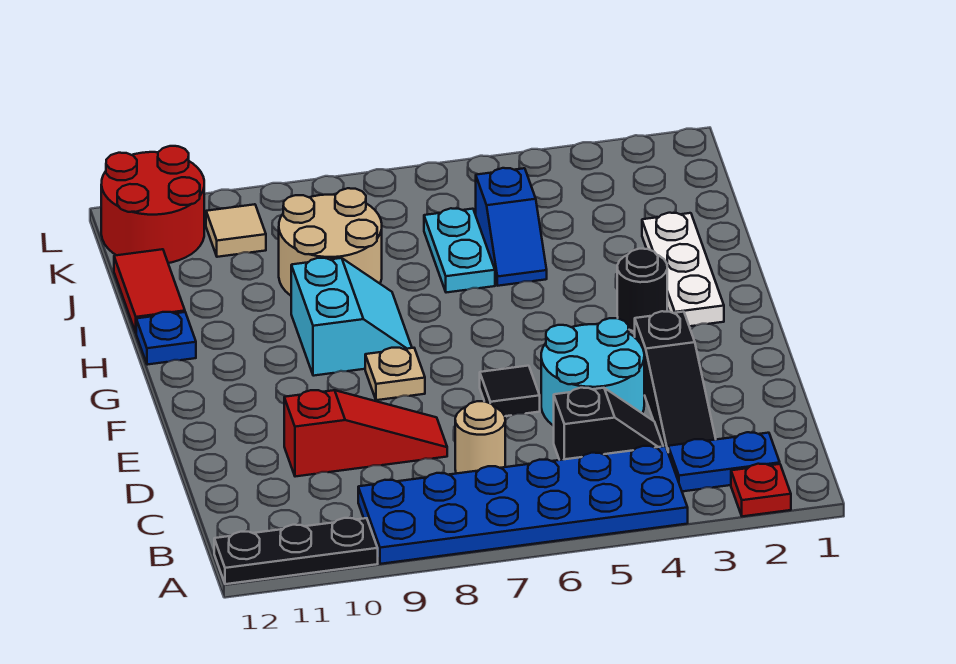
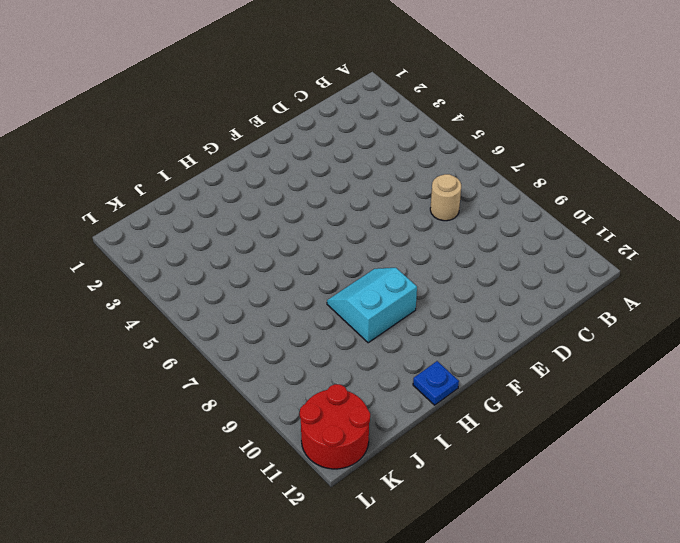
none -> red plate A2 level 1
none -> blue plate A4:B9 level 1
none -> black plate A10:A12 level 1

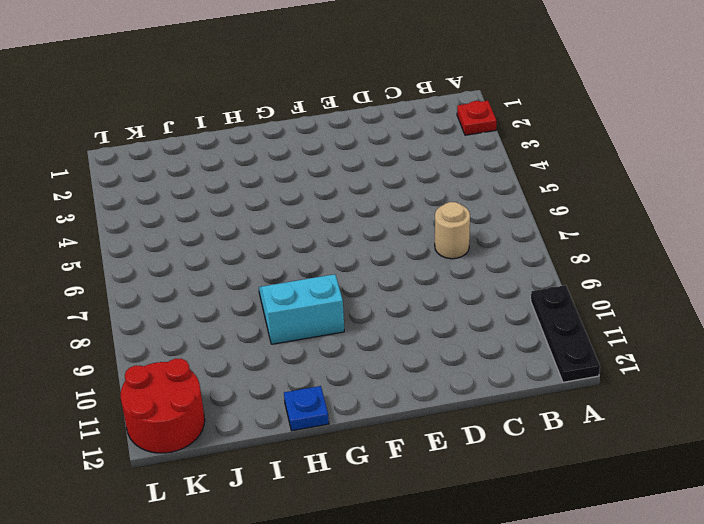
none -> blue plate A4:B9 level 1
none -> blue plate B2:B3 level 1
none -> black slope C3:E3 level 1 top E

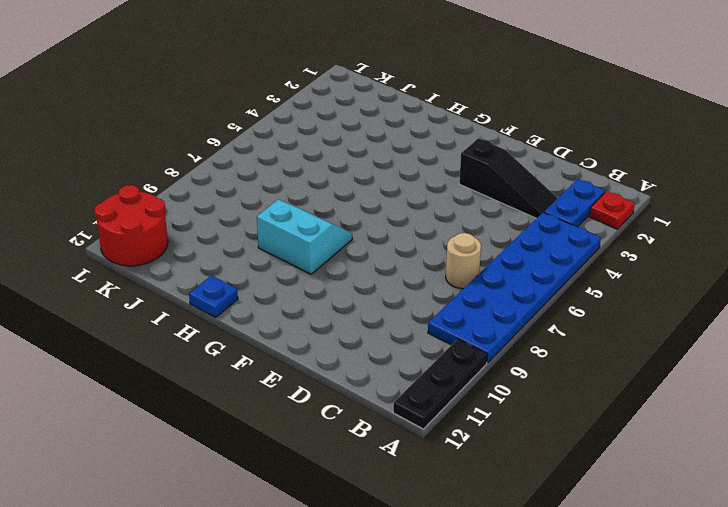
none -> black slope C4:C5 level 1 top 5
none -> cyan round brick D4:E5 level 1
none -> red slope D8:D10 level 1 top 10

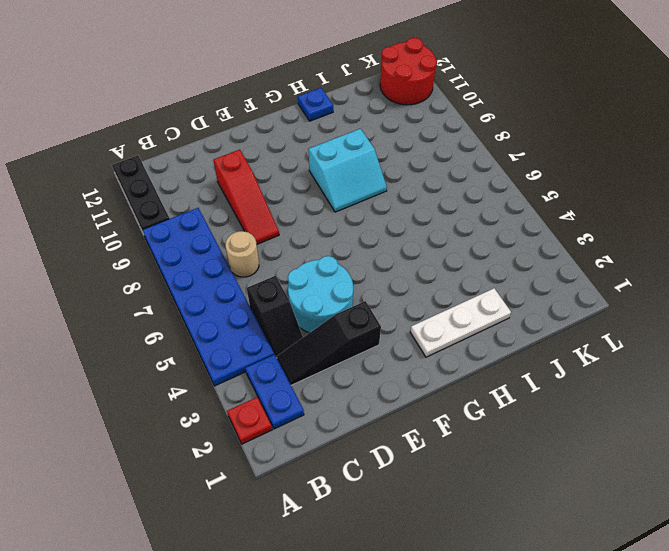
none -> black tile E6 level 1
none -> tan plate F8 level 1
none -> black round brick G3 level 1

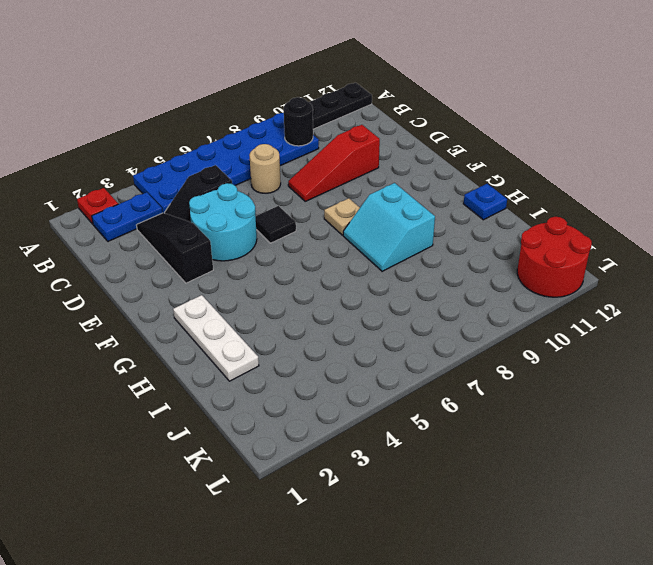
black round brick B9 level 2 -> black round brick G3 level 1
none -> blue slope I5:J5 level 1 top J
none -> cyan plate I6:J6 level 1
none -> tan round brick I8:J9 level 1

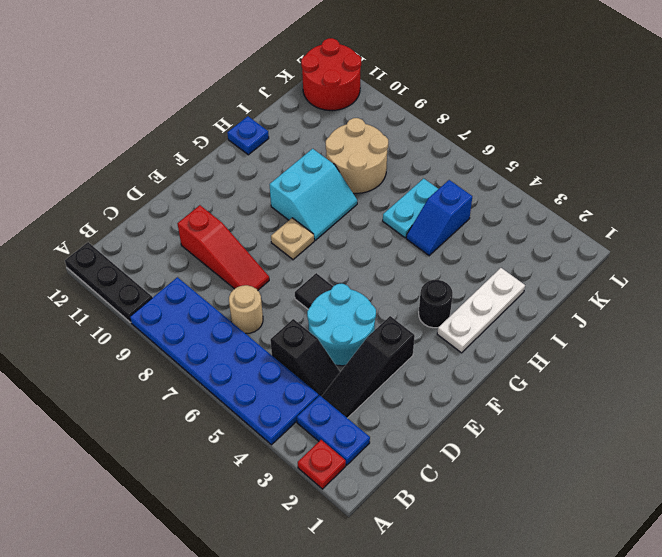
none -> red tile I12:J12 level 1
none -> tan tile K10 level 1

